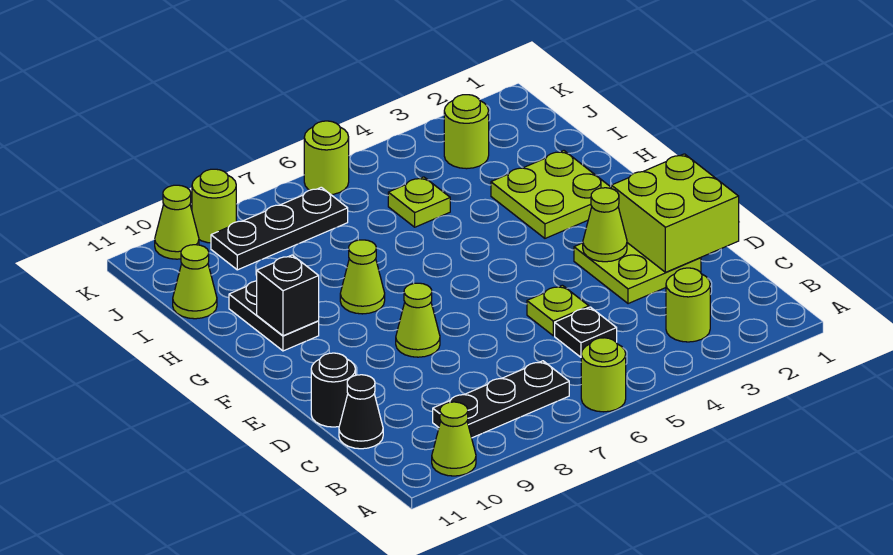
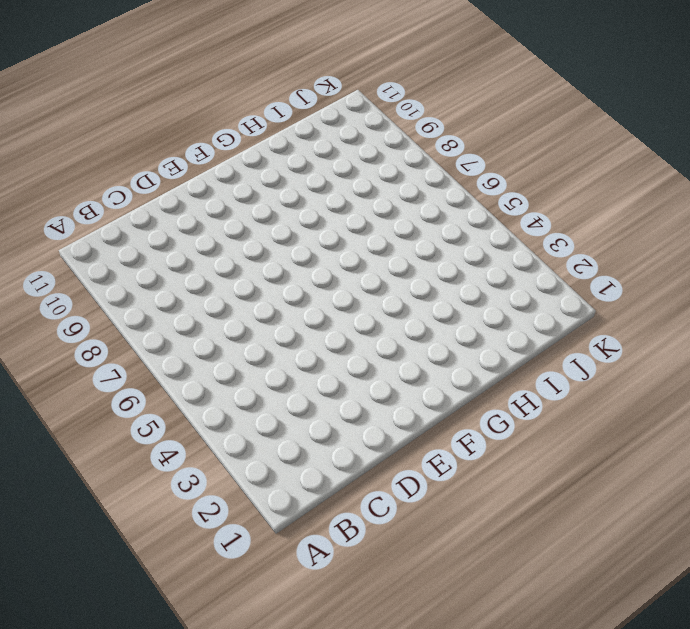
none -> lime round brick A6 level 1
none -> lime cone A10 level 1
none -> lime round brick B3 level 1

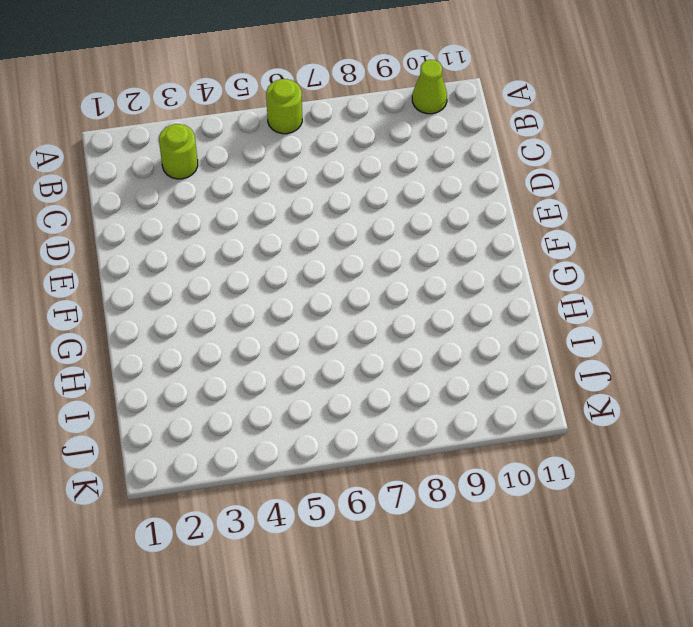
none -> black plate B7:B9 level 1
none -> black plate C5 level 1
none -> black cone C11 level 1

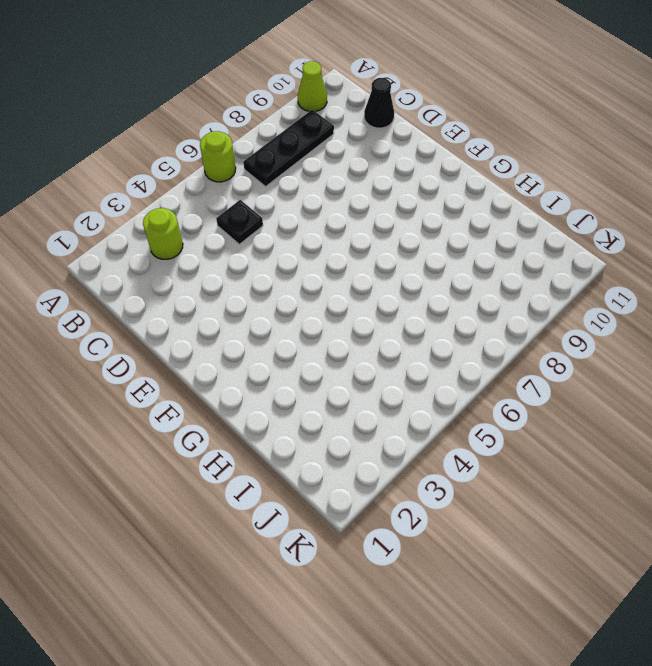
none -> lime plate D2:E3 level 1
none -> lime plate D5 level 1
none -> black round brick D11 level 1

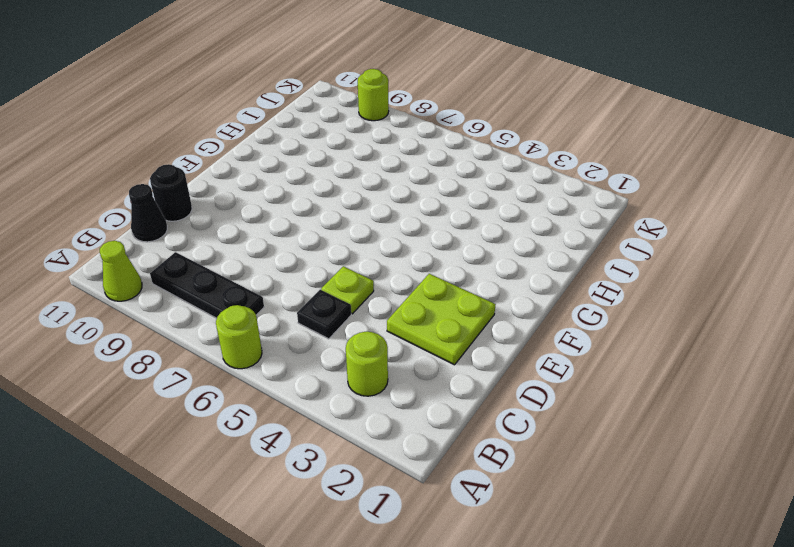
none -> lime cone E8 level 1
none -> lime plate G2:H3 level 1
none -> lime cone G8 level 1

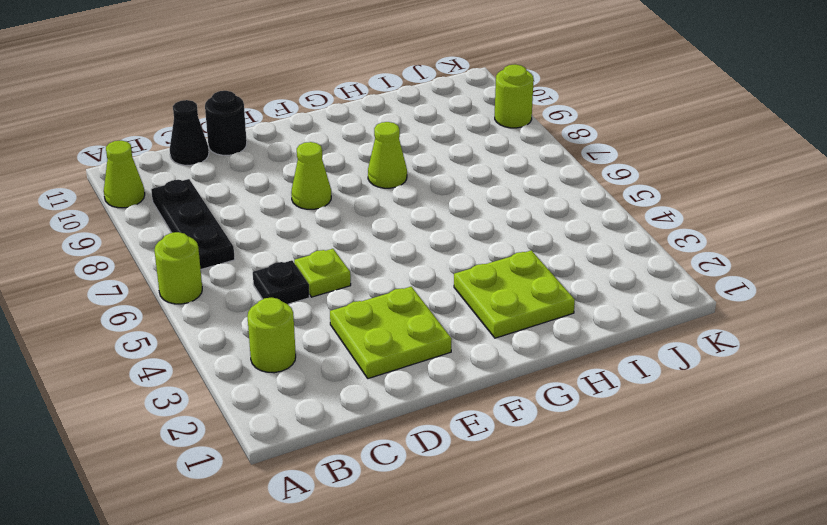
none -> black plate G10:H10 level 1
none -> lime plate I5 level 1
none -> lime cone I11 level 1

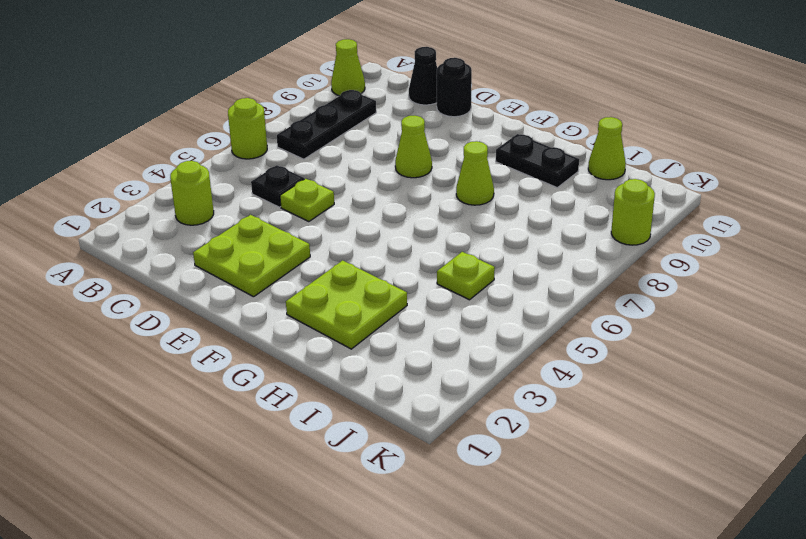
none -> lime round brick J3 level 1
none -> black plate J7:J9 level 1
none -> lime round brick K6 level 1

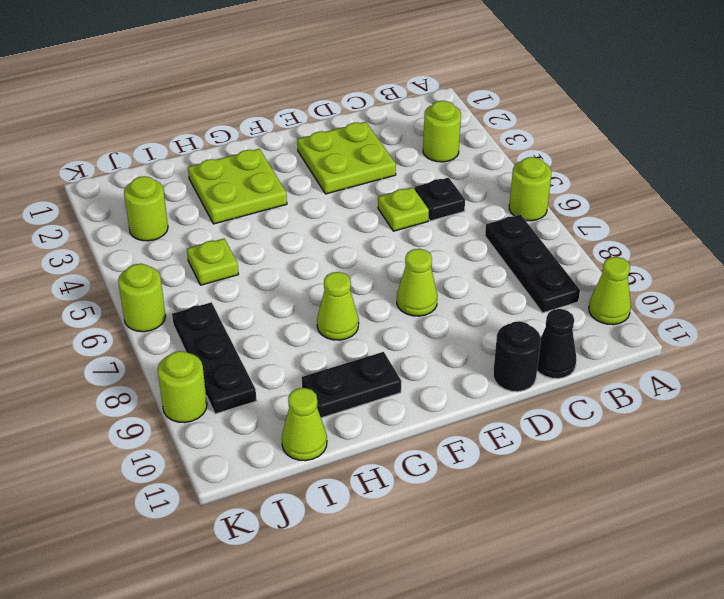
none -> lime cone K10 level 1
none -> lime brick D1:E2 level 2
none -> lime cone E3 level 2

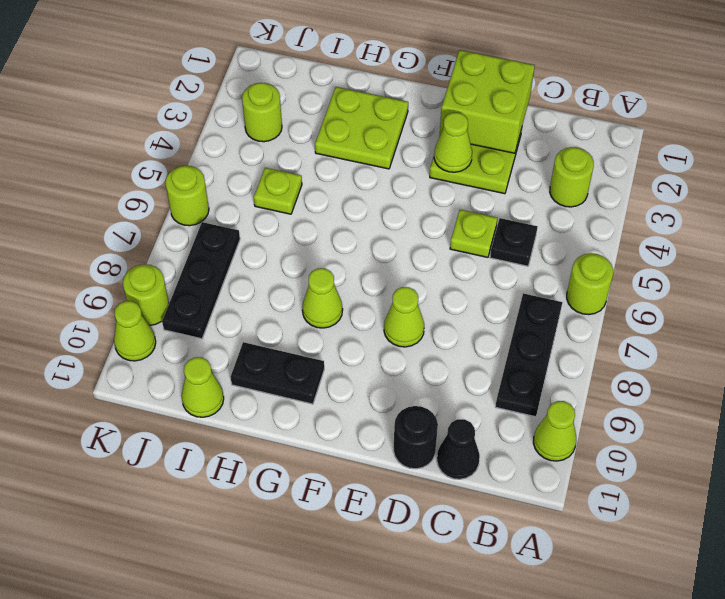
none -> black brick G10 level 2

